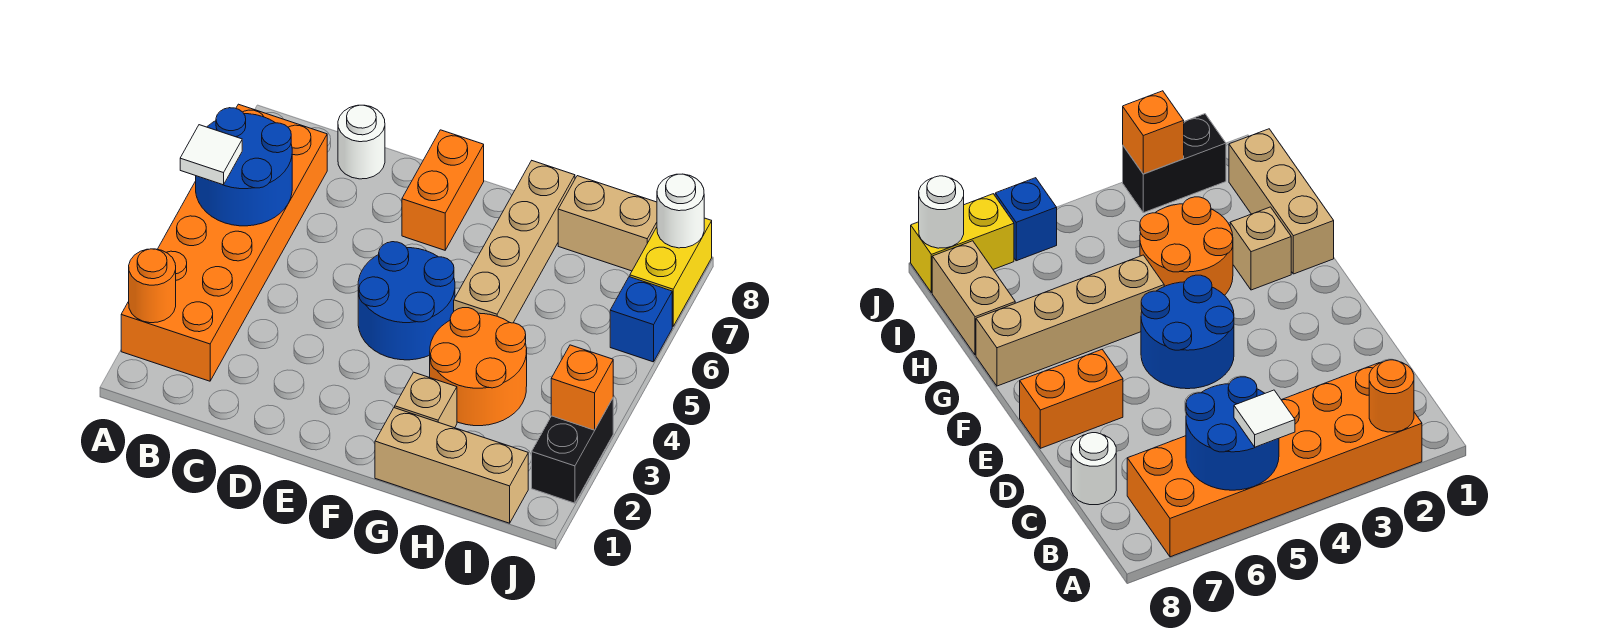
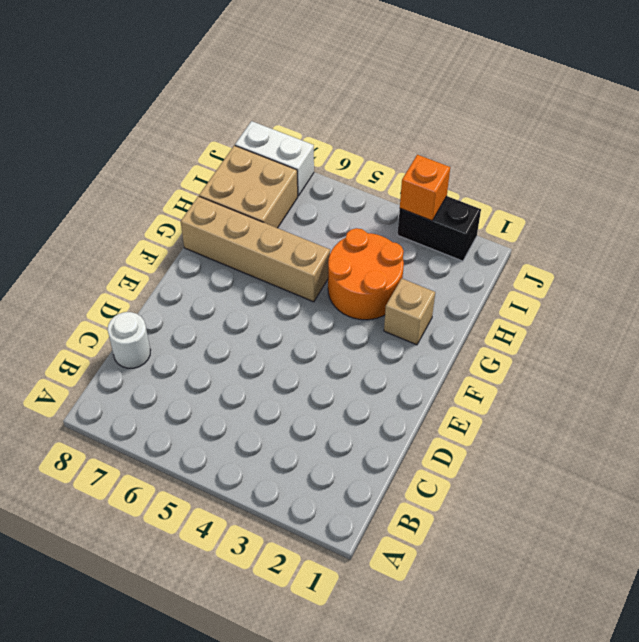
tan brick H7:I8 level 1 -> tan brick H8:I8 level 1
white brick J7:J8 level 1 -> yellow brick J7:J8 level 1
none -> orange brick A2:B7 level 1
none -> blue round brick E4:F5 level 1
none -> orange brick E7:E8 level 1

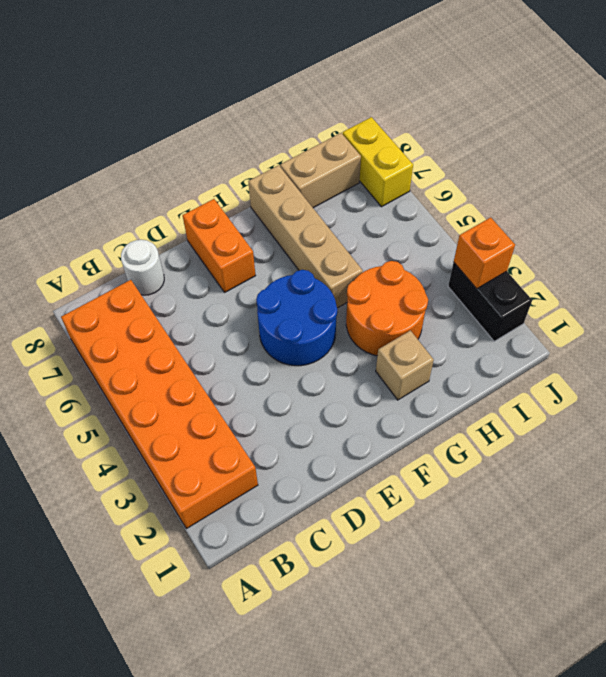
none -> tan brick G1:I1 level 1
none -> blue brick J6 level 1
none -> orange round brick A2 level 2

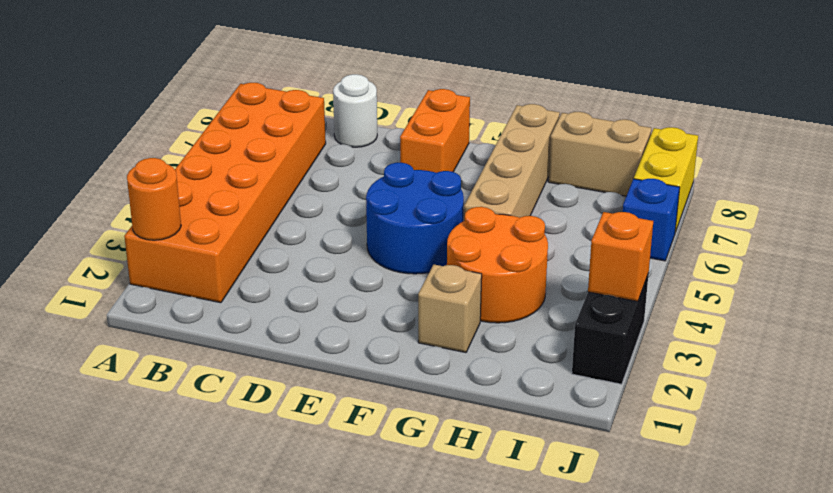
none -> tan brick G1:I1 level 1
none -> blue round brick A5:B6 level 2
none -> white round brick J8 level 2

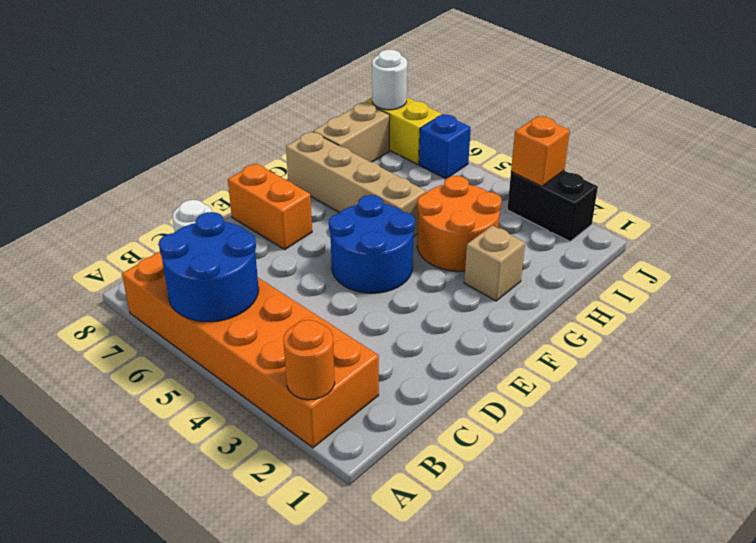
none -> tan brick G1:I1 level 1
none -> white tile A5 level 3

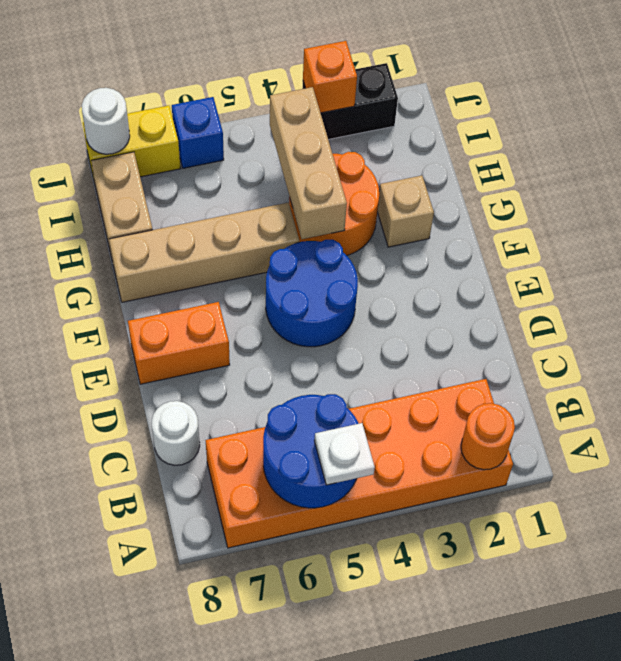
white plate A5 level 3 -> white tile A5 level 3
tan brick G4:I4 level 2 -> tan brick G1:I1 level 1

